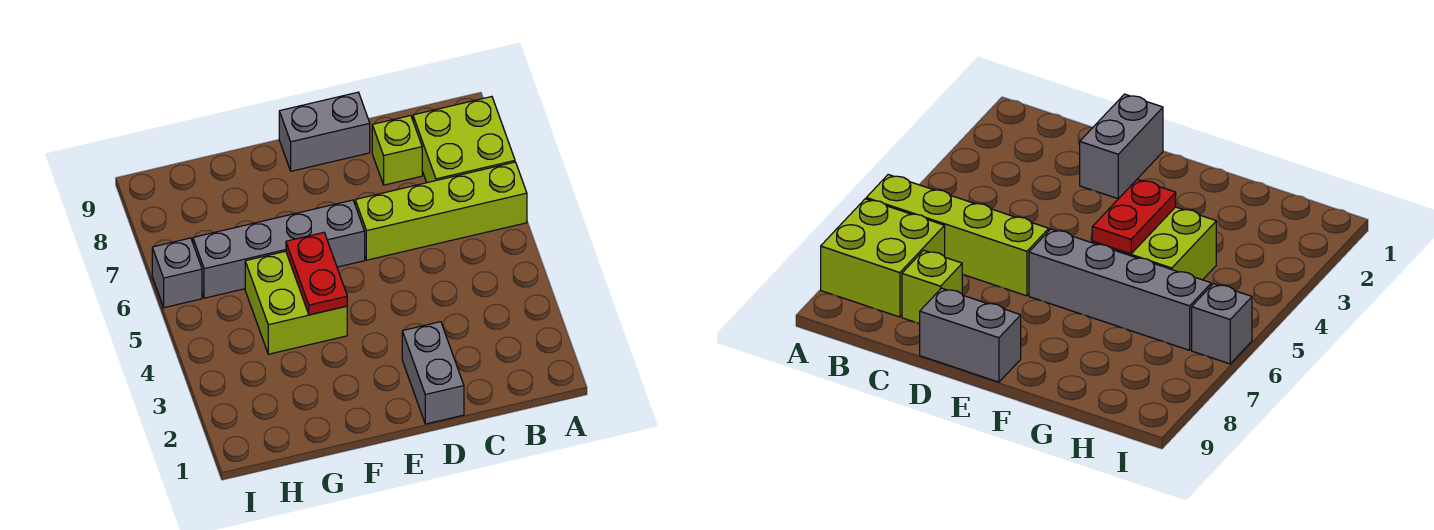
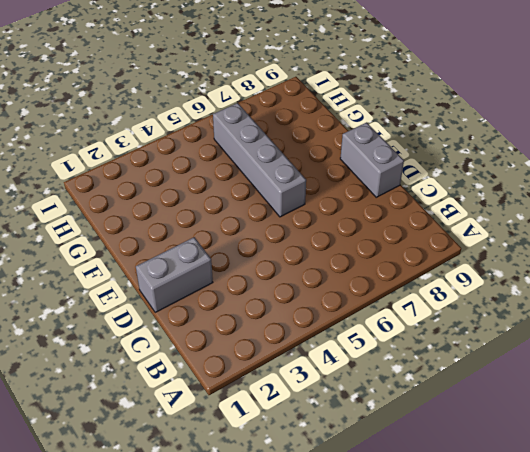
none -> lime brick A6:D6 level 1
none -> lime brick A7:B8 level 1

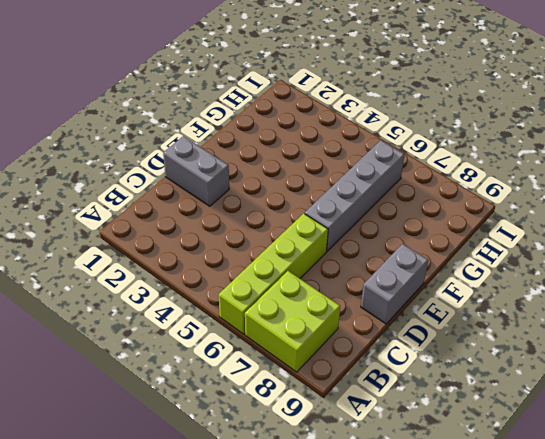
none -> lime brick C8 level 1
none -> lime brick F4:G5 level 1

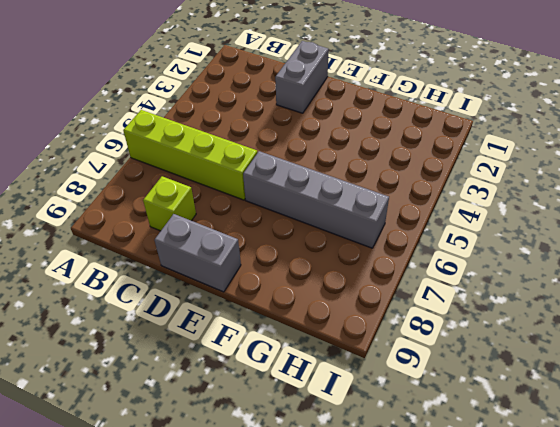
none -> lime brick A7:B8 level 1
none -> lime brick F4:G5 level 1

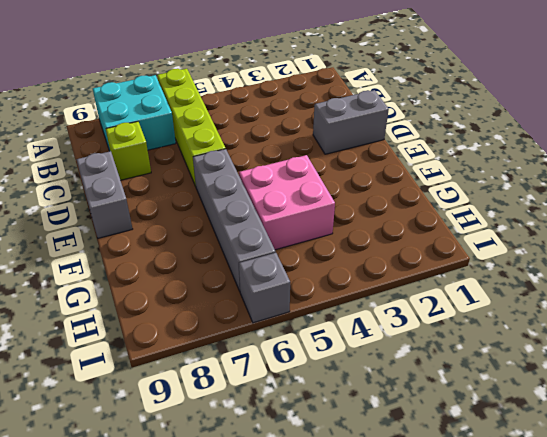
cyan brick A7:B8 level 1 -> lime brick A7:B8 level 1
pink brick F4:G5 level 1 -> lime brick F4:G5 level 1
none -> red plate F4:F5 level 2

